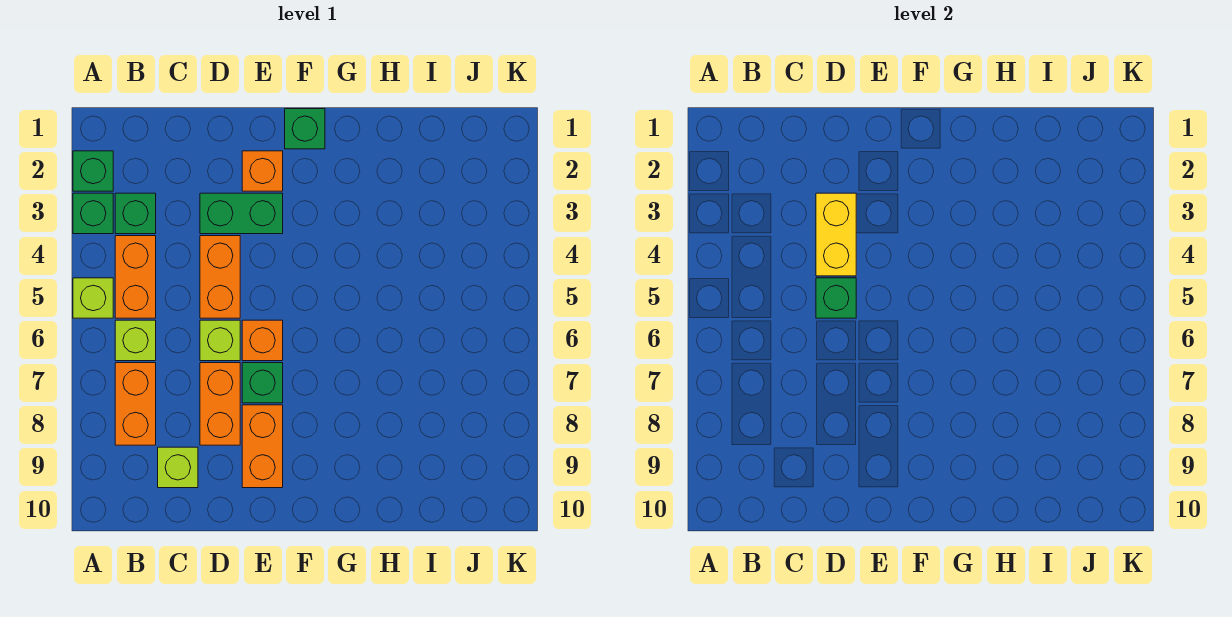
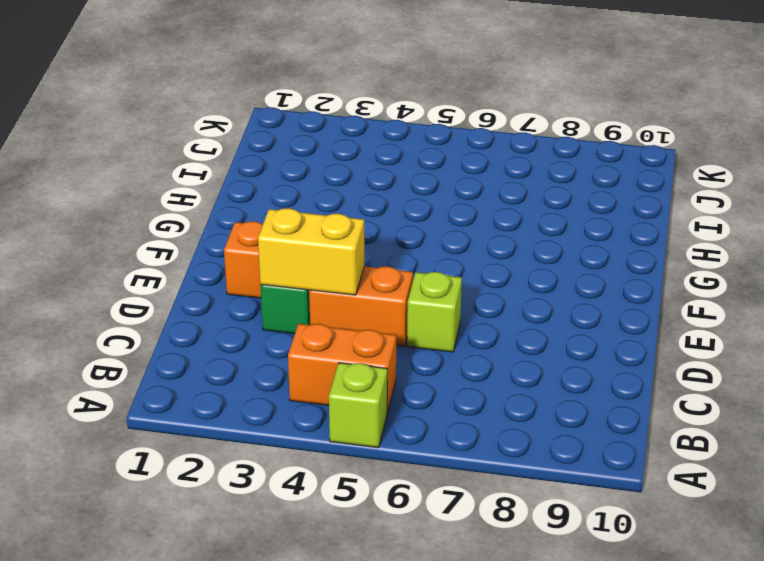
none -> green brick A2 level 1
none -> green brick A3 level 1
none -> green brick B3 level 1

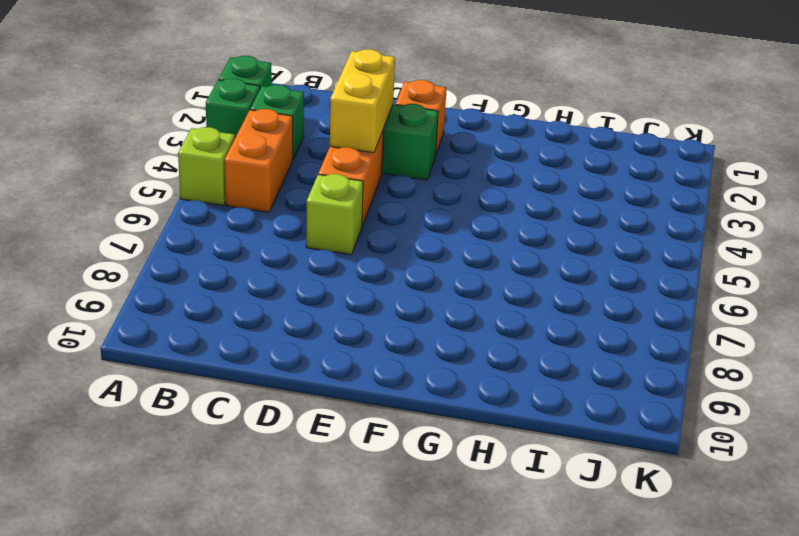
none -> lime brick B6 level 1
none -> orange brick B7:B8 level 1
none -> lime brick C9 level 1

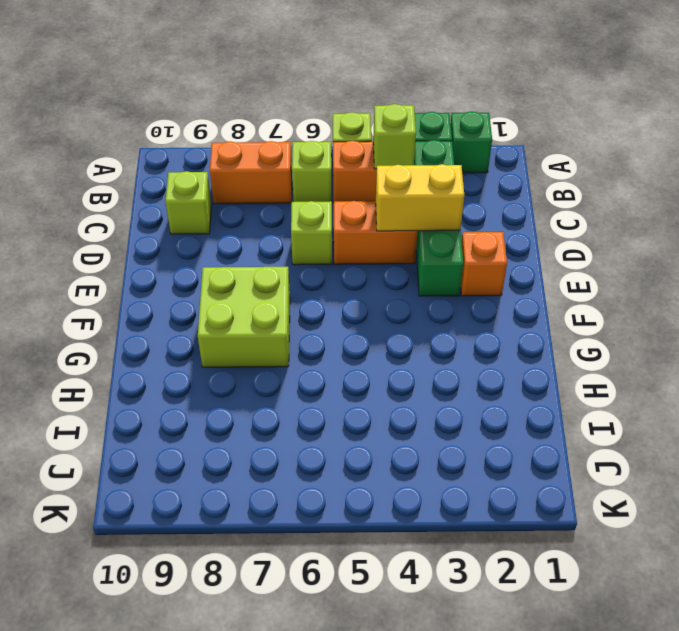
lime brick B4 level 2 -> none
lime brick F7:G8 level 1 -> none
none -> orange brick D7:D8 level 1
none -> orange brick E6 level 1
none -> green brick E7 level 1

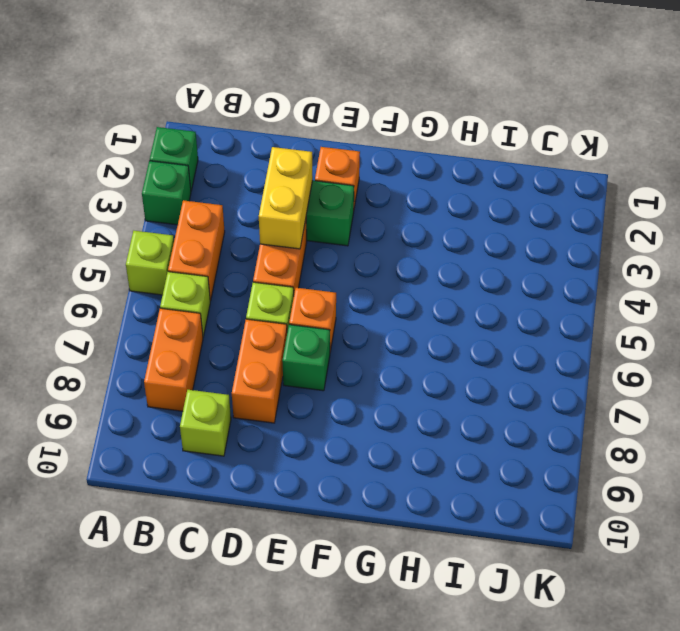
none -> green brick B3 level 1
none -> orange brick E8:E9 level 1
none -> green brick F1 level 1

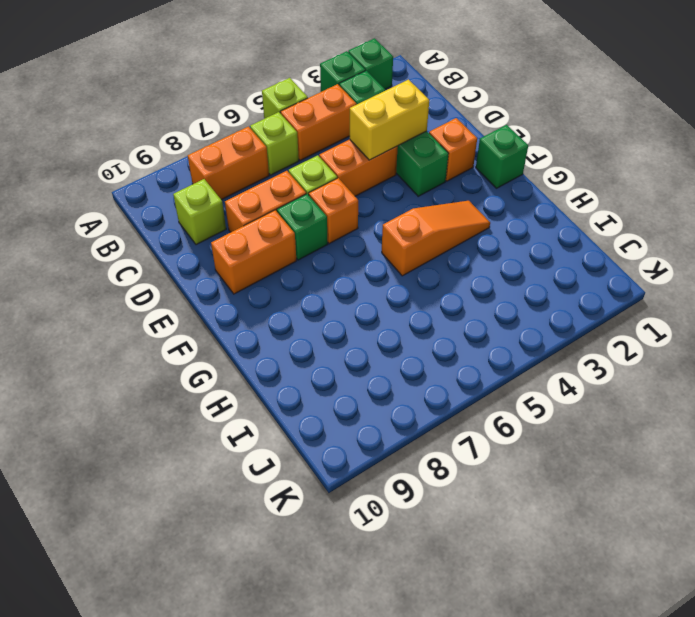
orange slope G3:G5 level 1 top 5 -> none
none -> green brick D5 level 2

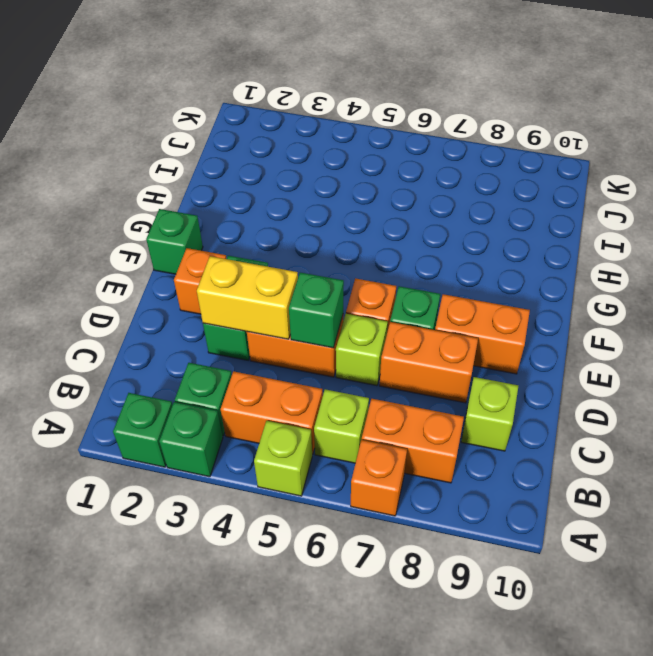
orange brick A7 level 1 -> none

